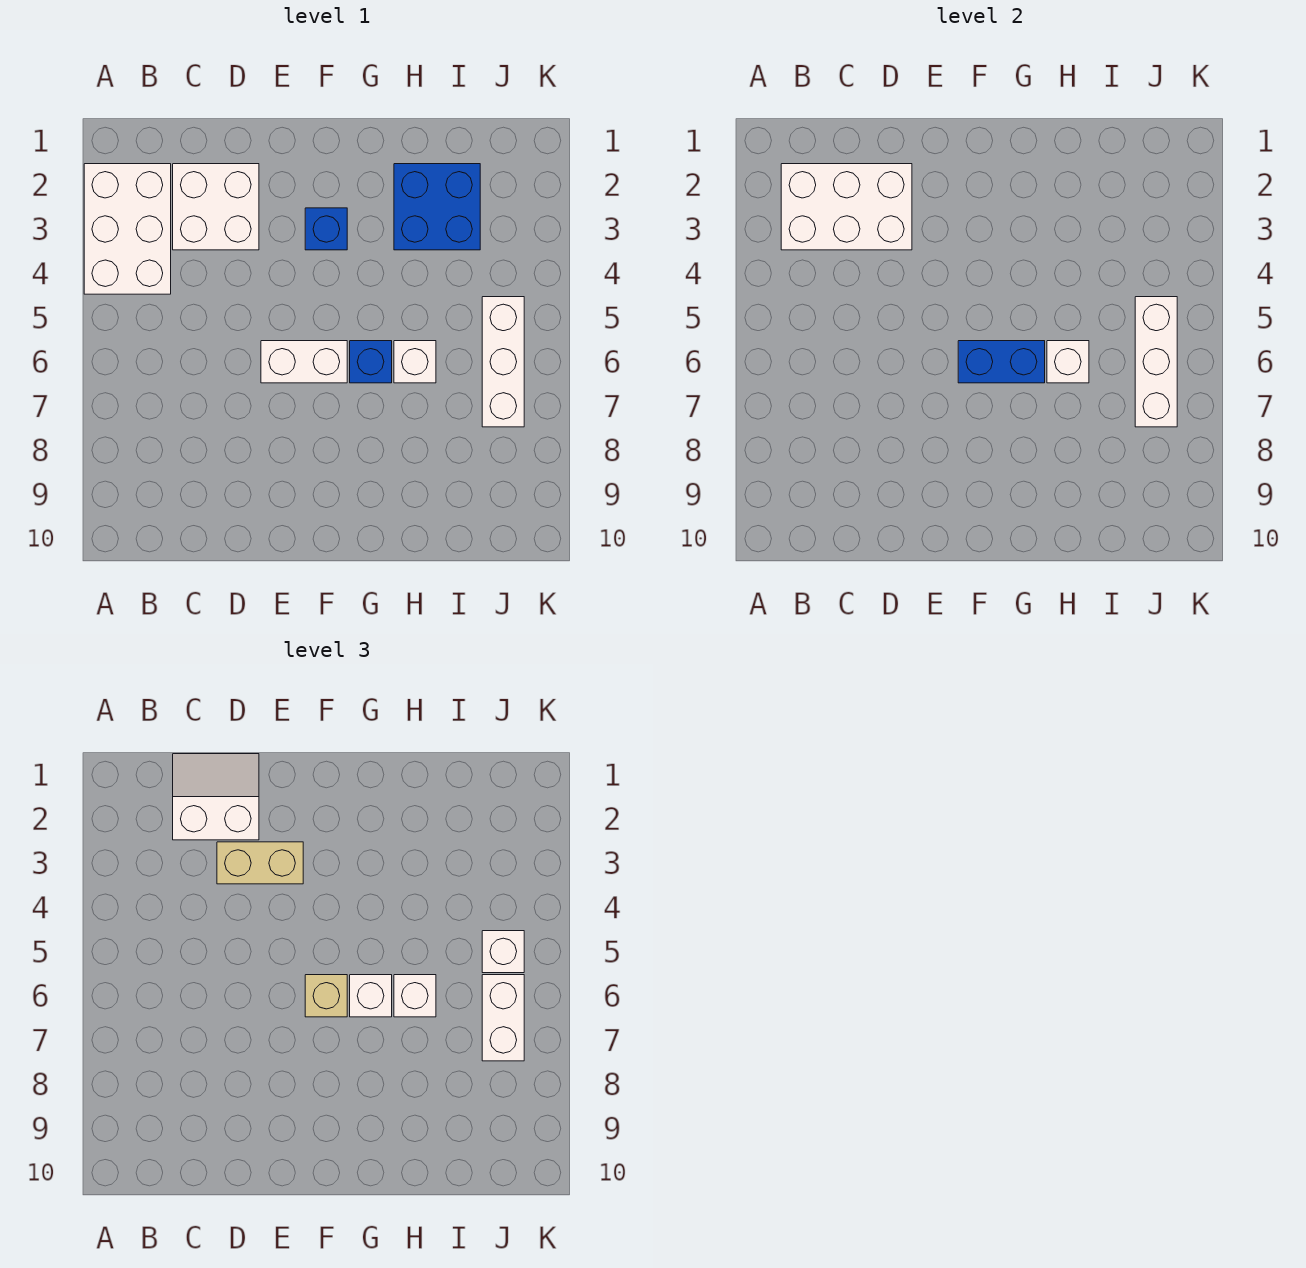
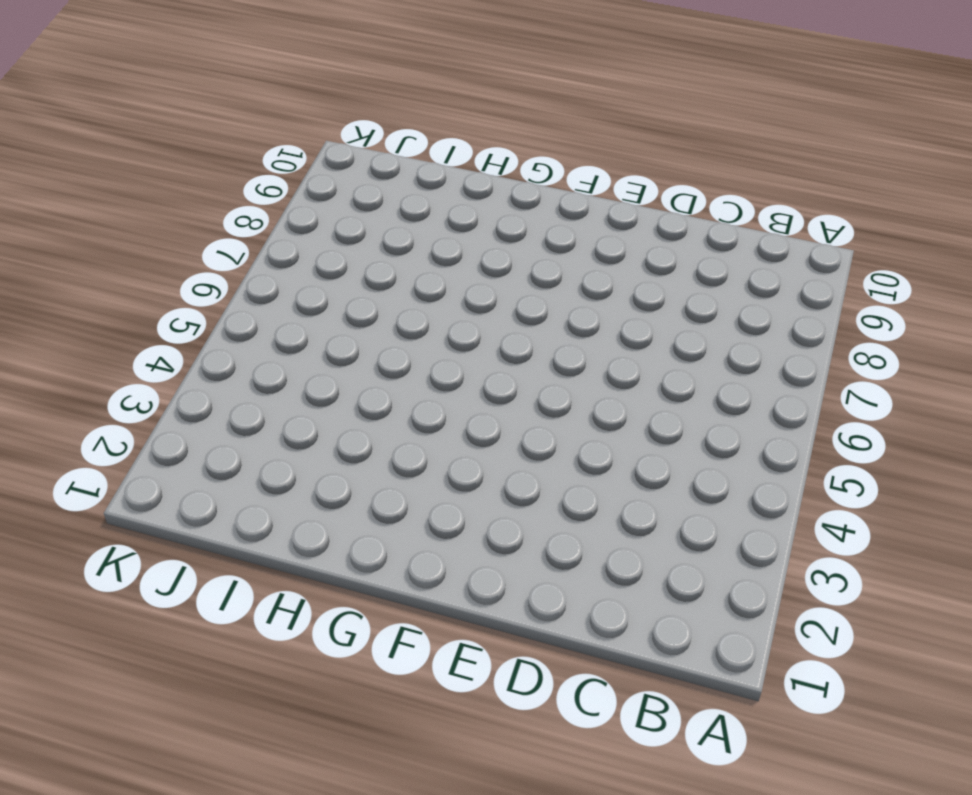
none -> white brick A2:B4 level 1
none -> white brick C2:D3 level 1
none -> white brick E6:F6 level 1

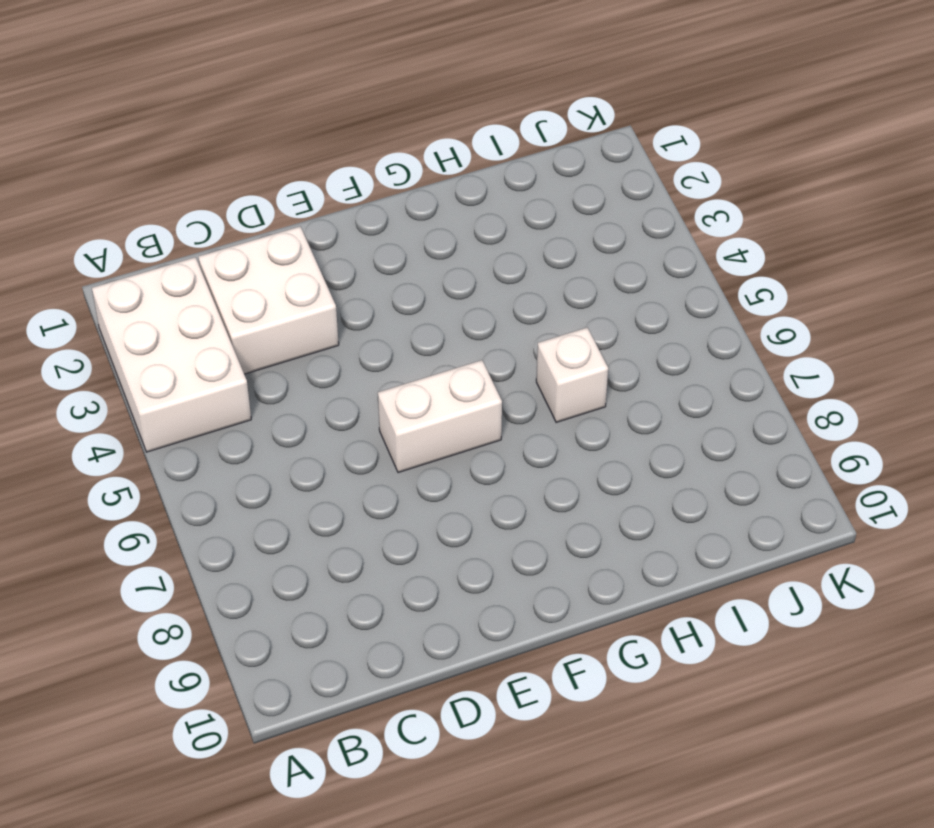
none -> blue brick F3 level 1
none -> blue brick G6 level 1
none -> blue brick H2:I3 level 1

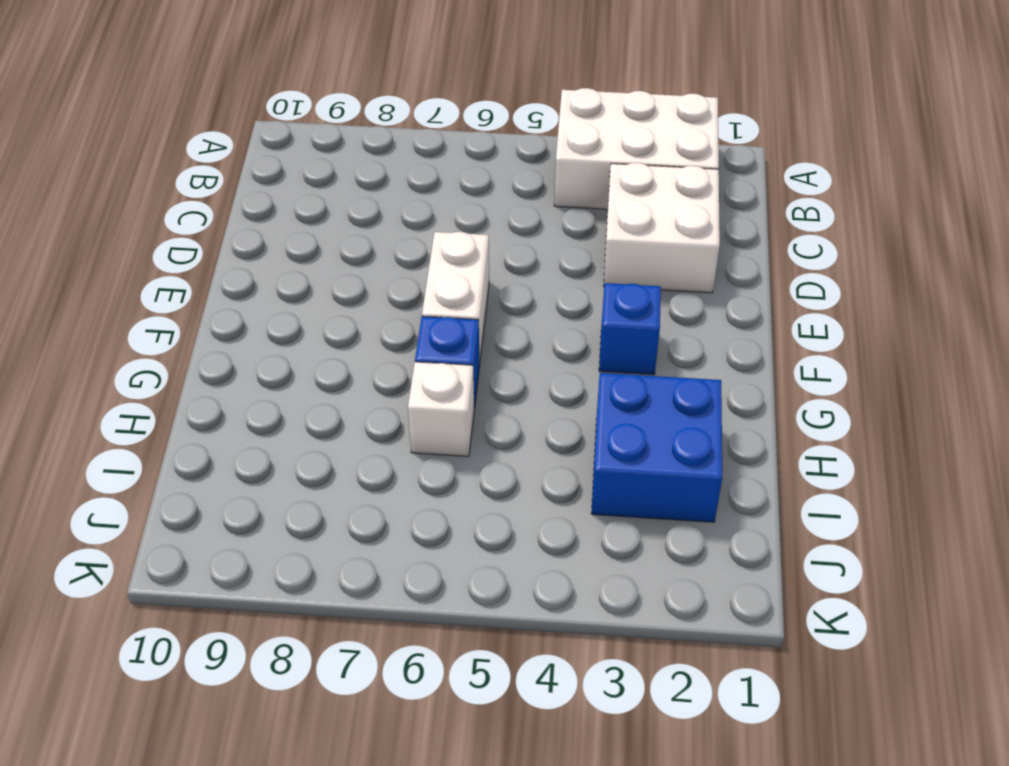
none -> white brick J5:J7 level 1
none -> white brick B2:D3 level 2
none -> blue brick F6:G6 level 2

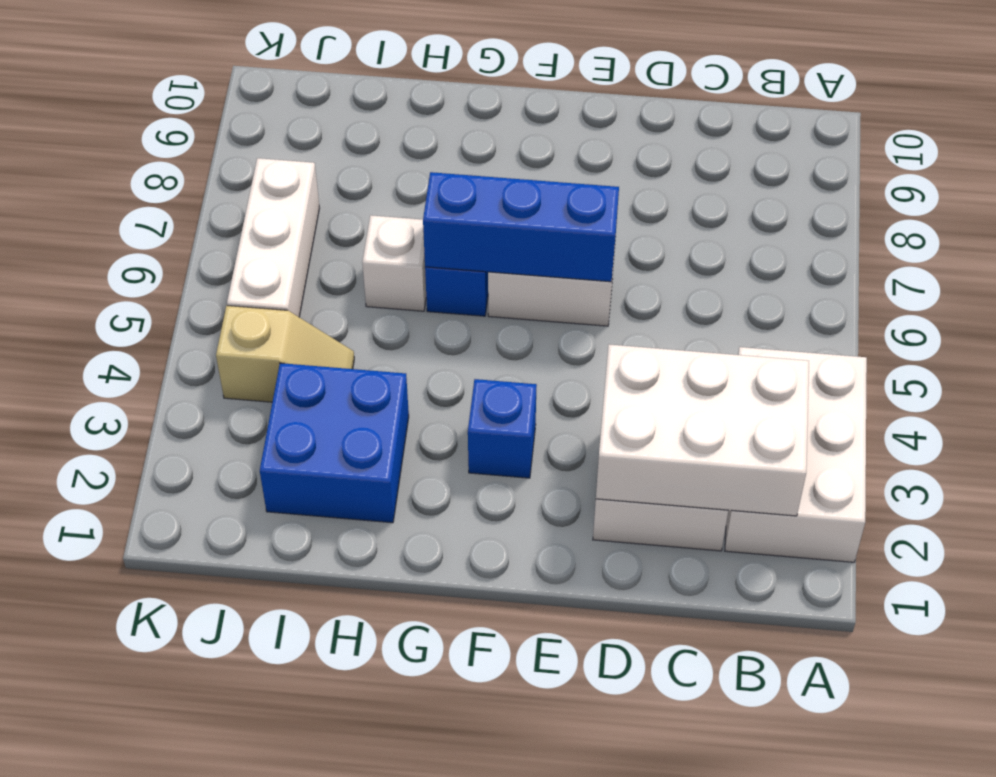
blue brick E6:G6 level 2 -> blue brick F6:G6 level 2
tan slope I4:J4 level 1 top J -> none
none -> white brick H6 level 2
none -> white brick J5:J7 level 2
none -> white slope C1:D2 level 3 top 2

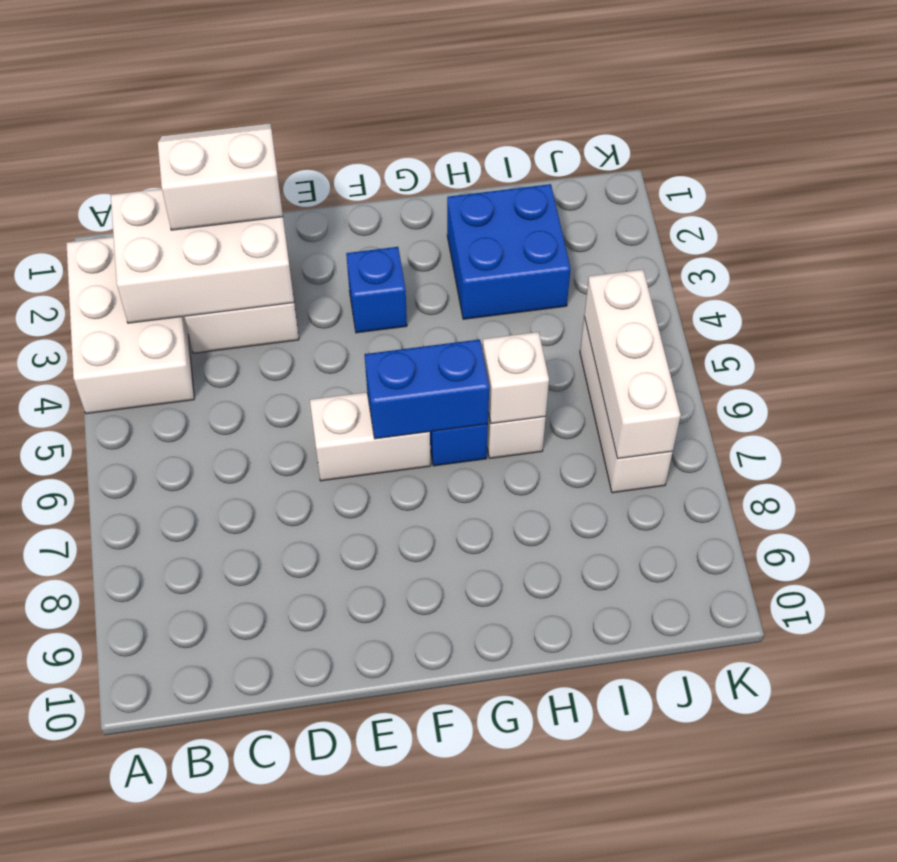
none -> tan brick D3:E3 level 3
none -> tan brick F6 level 3
none -> white brick G6 level 3

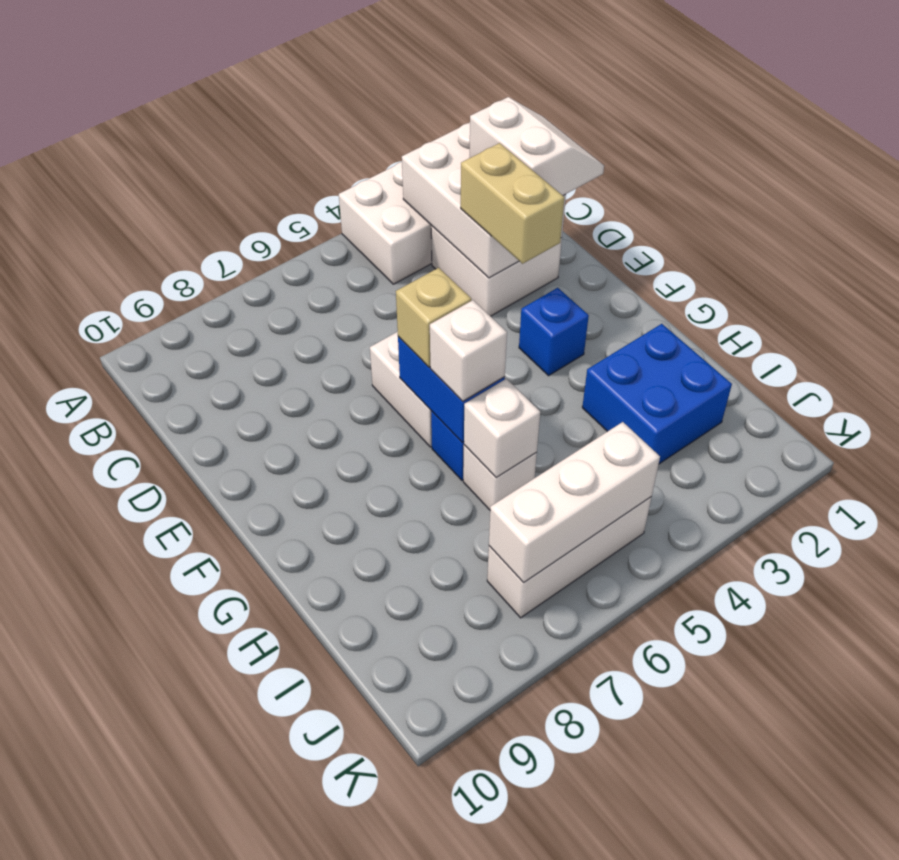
none -> white brick H6 level 3
none -> white brick J5 level 3
none -> white brick J6:J7 level 3

